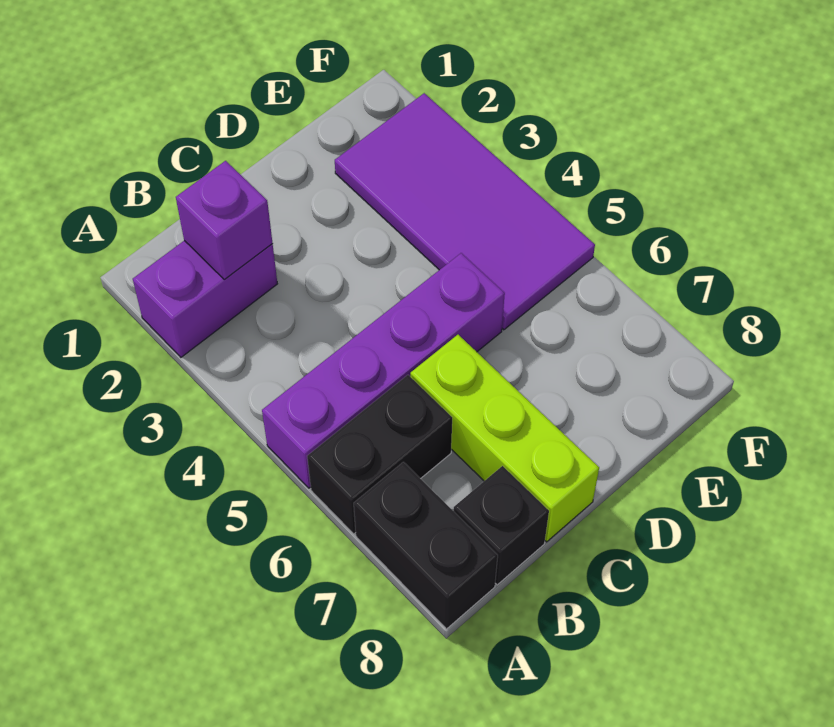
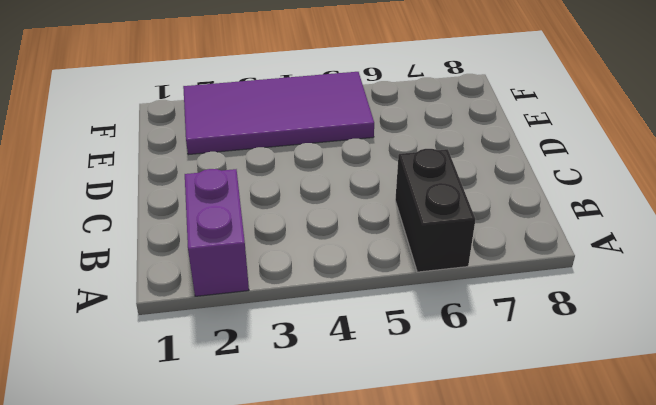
none -> purple brick A5:D5 level 1
none -> black brick A7:A8 level 1

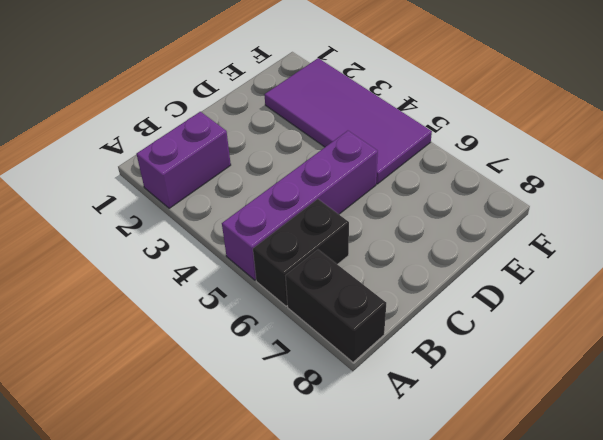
none -> black brick B8 level 1
none -> lime brick C6:C8 level 1

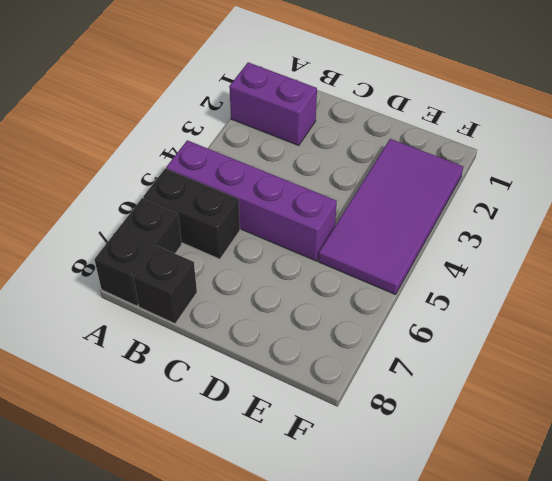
none -> lime brick C6:C8 level 1
none -> purple brick B2 level 2

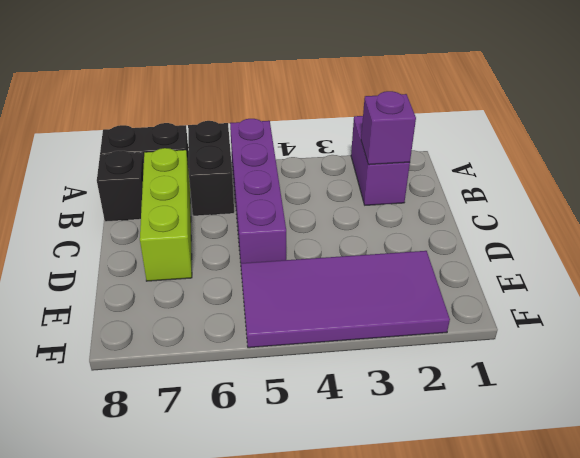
lime brick B7:D7 level 1 -> lime brick C6:C8 level 1

